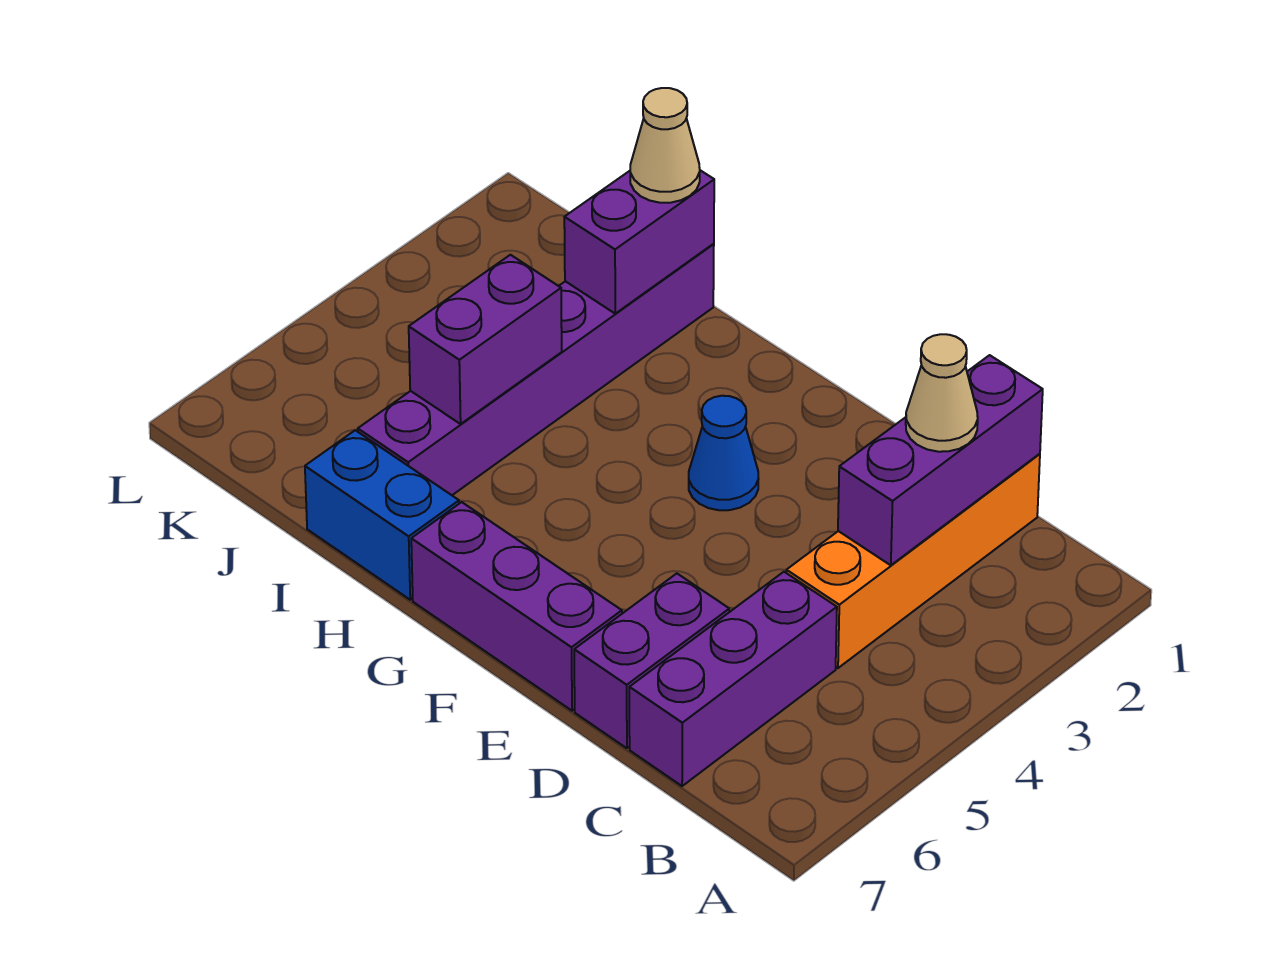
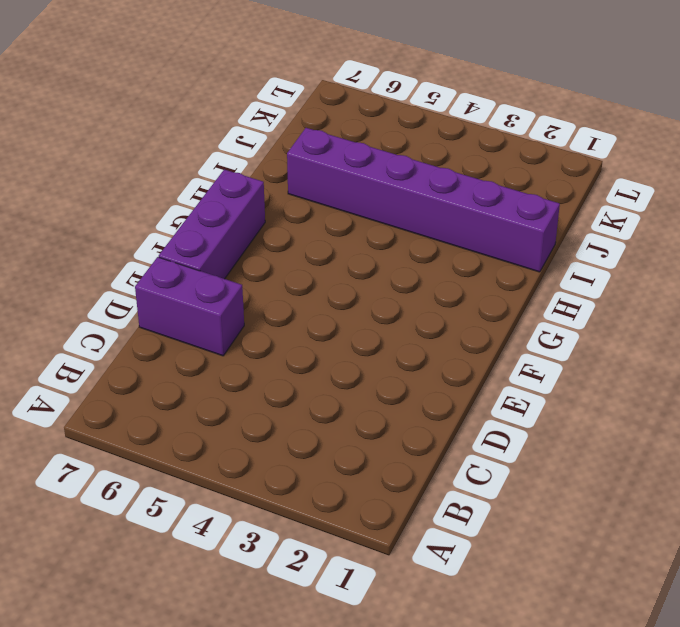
none -> orange brick C1:C4 level 1
none -> purple brick C5:C7 level 1
none -> blue cone F3 level 1

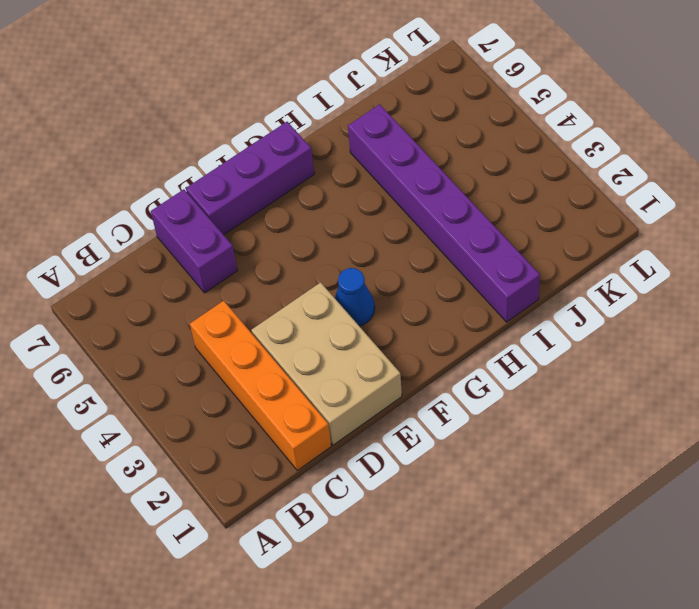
tan brick D1:E3 level 1 -> none
none -> purple brick C5:C7 level 1
none -> blue brick H7:I7 level 1
none -> purple brick C1:C3 level 2

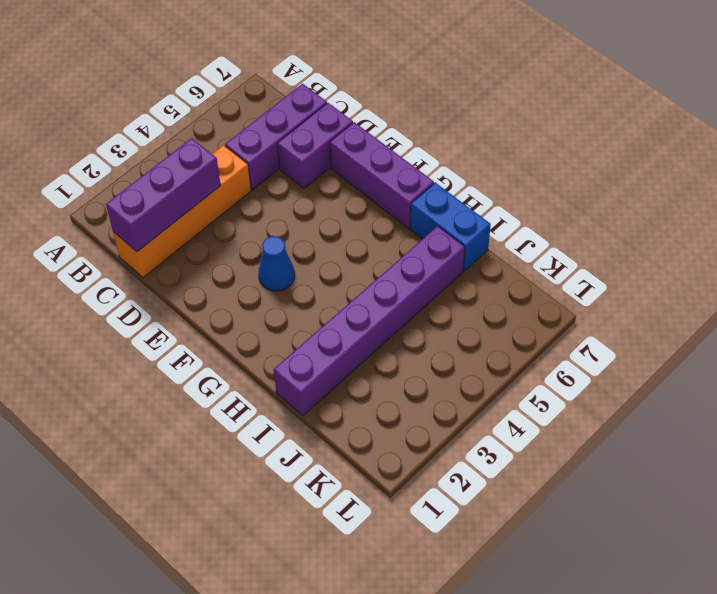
none -> purple brick I1:I2 level 2
none -> purple brick I4:I5 level 2
none -> tan cone C2 level 3

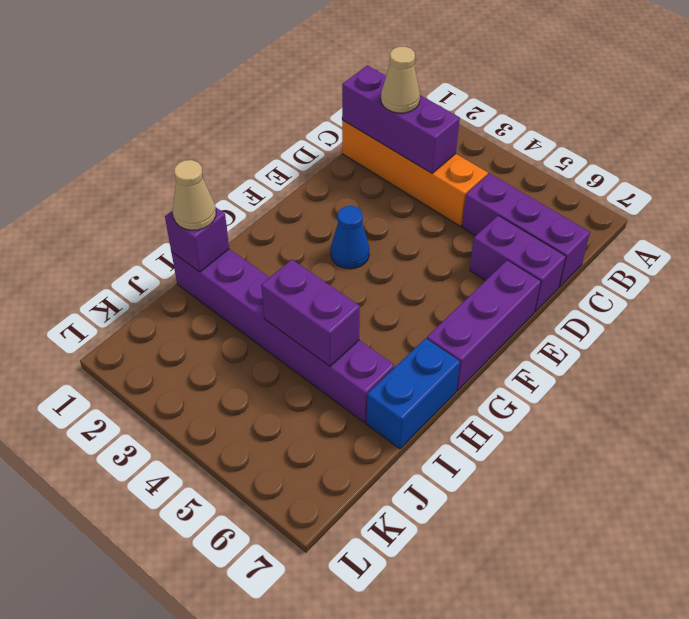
purple brick I1 level 2 -> purple brick I1:I2 level 2

